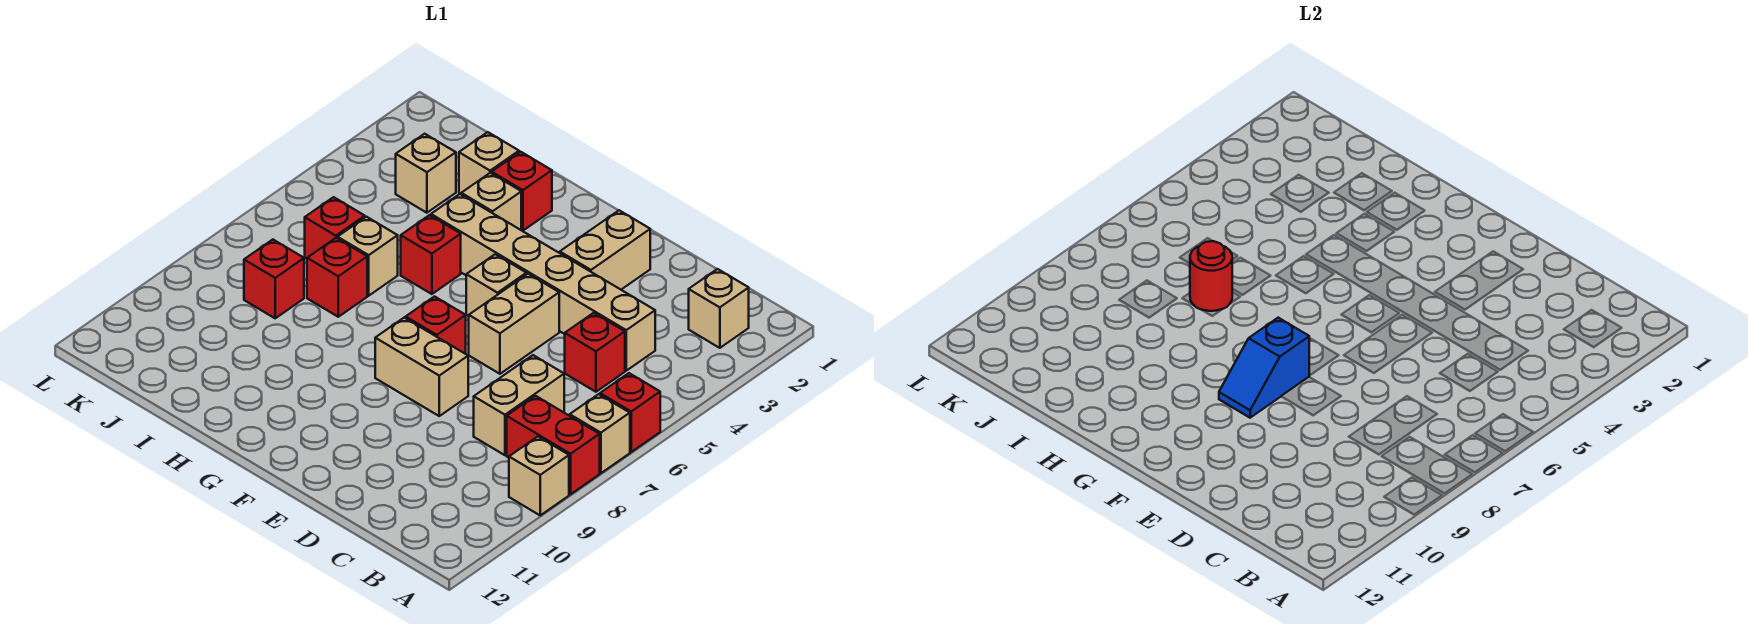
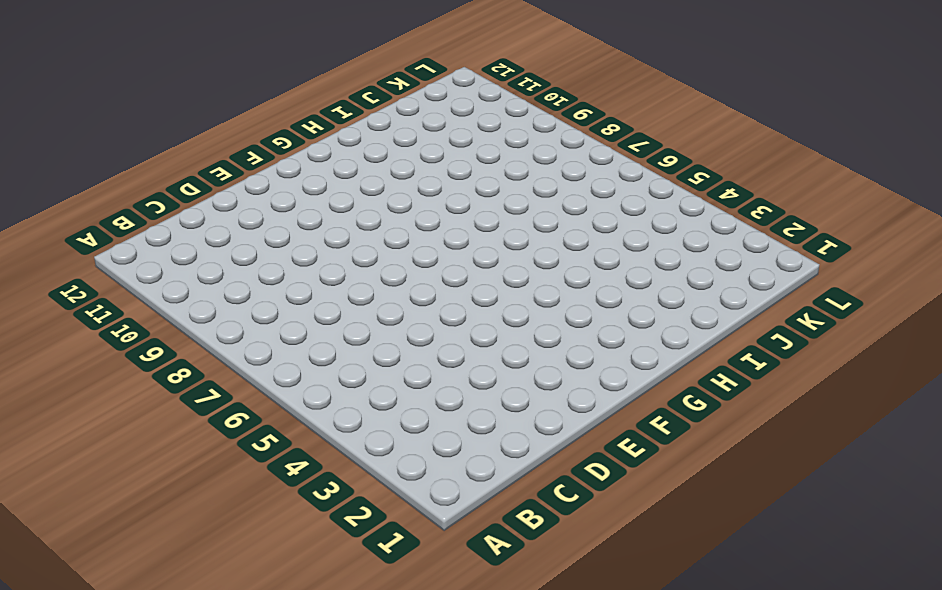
none -> red brick A6 level 1
none -> tan brick A7 level 1
none -> red brick A8:B8 level 1

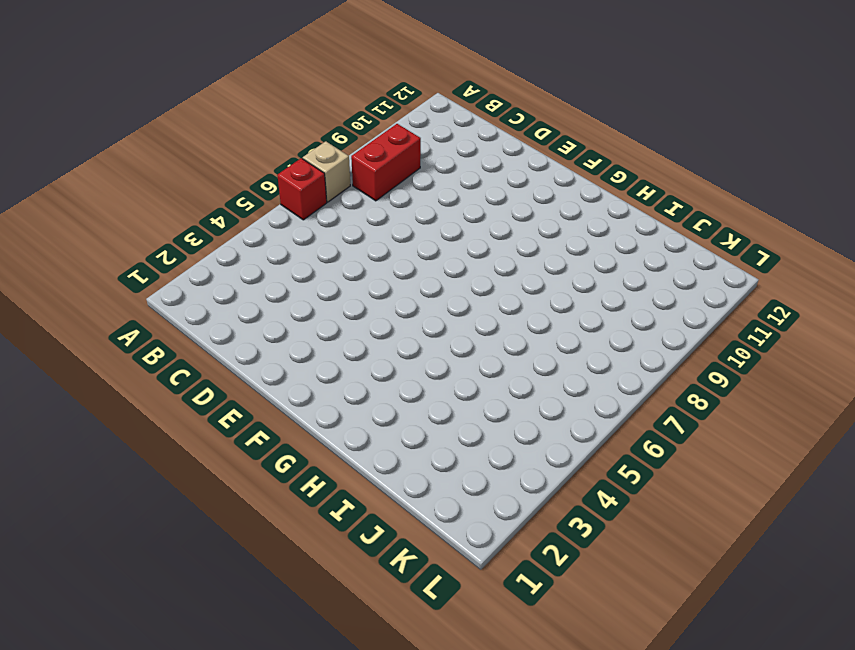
red brick B8:B9 level 1 -> red brick A8:B8 level 1
none -> tan brick A9 level 1
none -> tan brick B2 level 1
none -> tan brick C4:H4 level 1

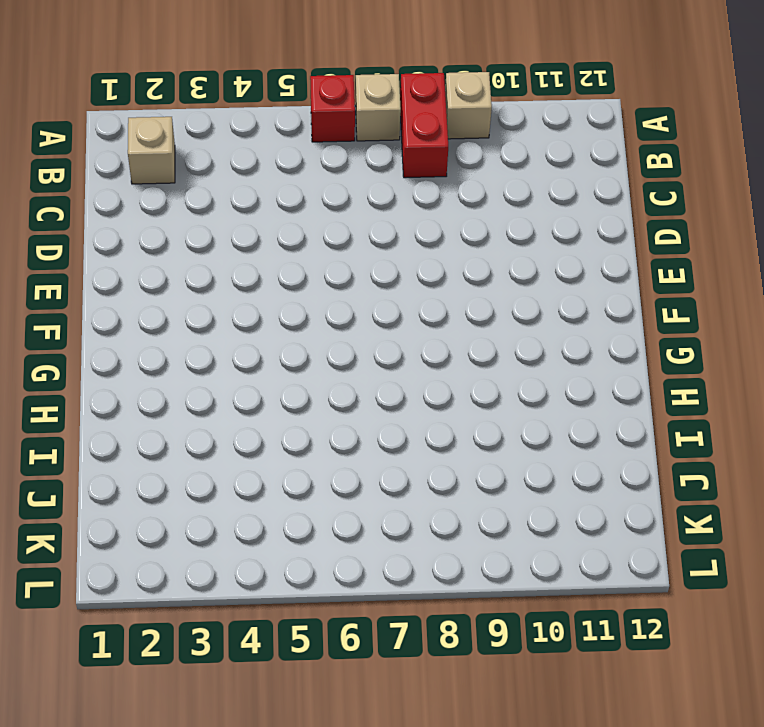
none -> tan brick C4:H4 level 1
none -> red brick C5 level 1
none -> tan brick C7:C8 level 1

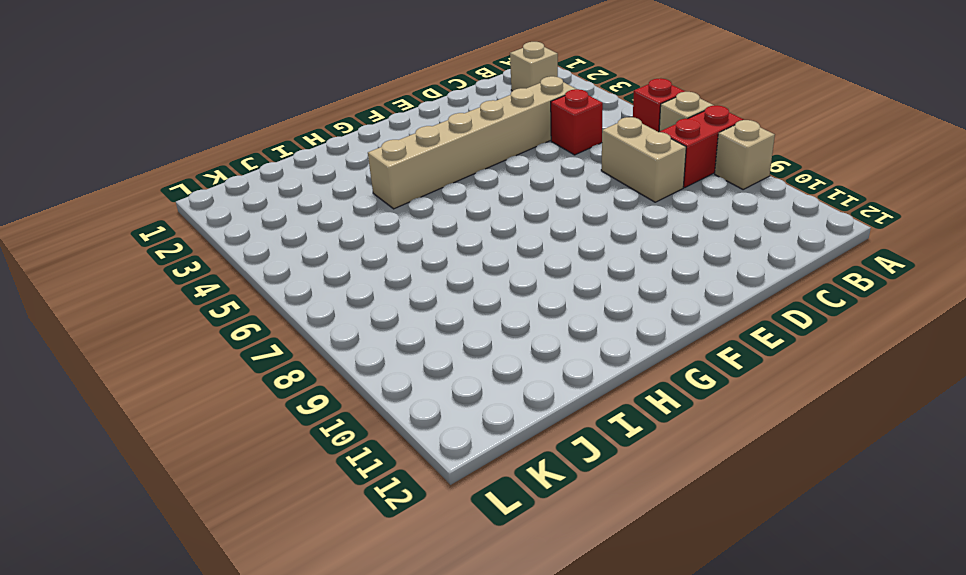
none -> tan brick E2:E3 level 1
none -> tan brick E5:E6 level 1
none -> tan brick E8:F8 level 1

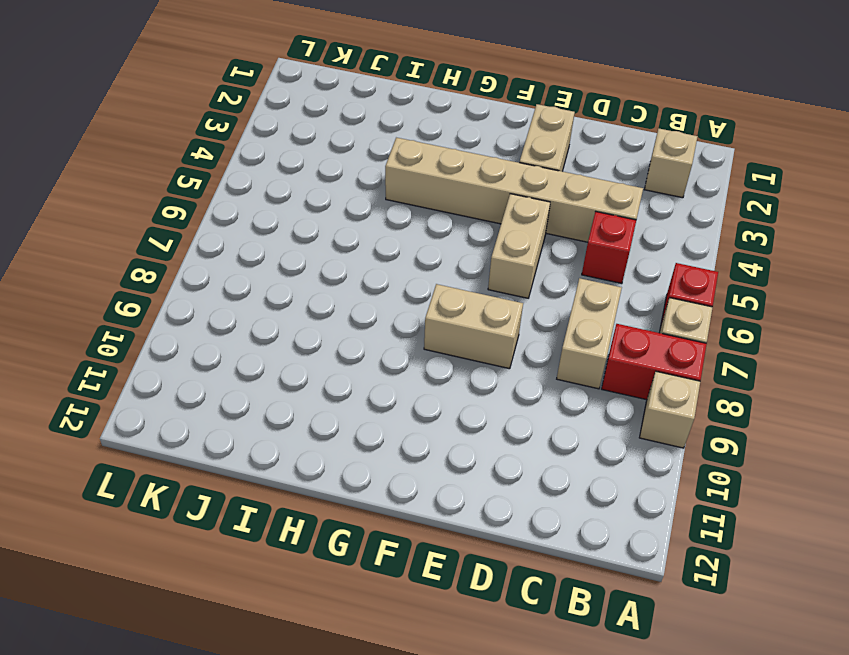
none -> tan brick F5 level 1
none -> red brick F7 level 1
none -> red brick H2 level 1

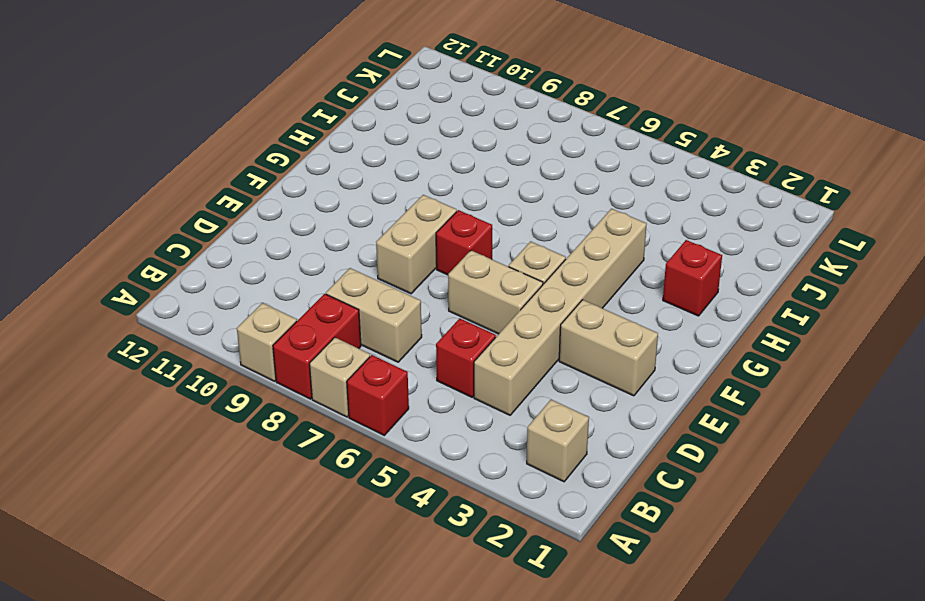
none -> tan brick H3 level 1
none -> red brick H5 level 1
none -> tan brick I2 level 1

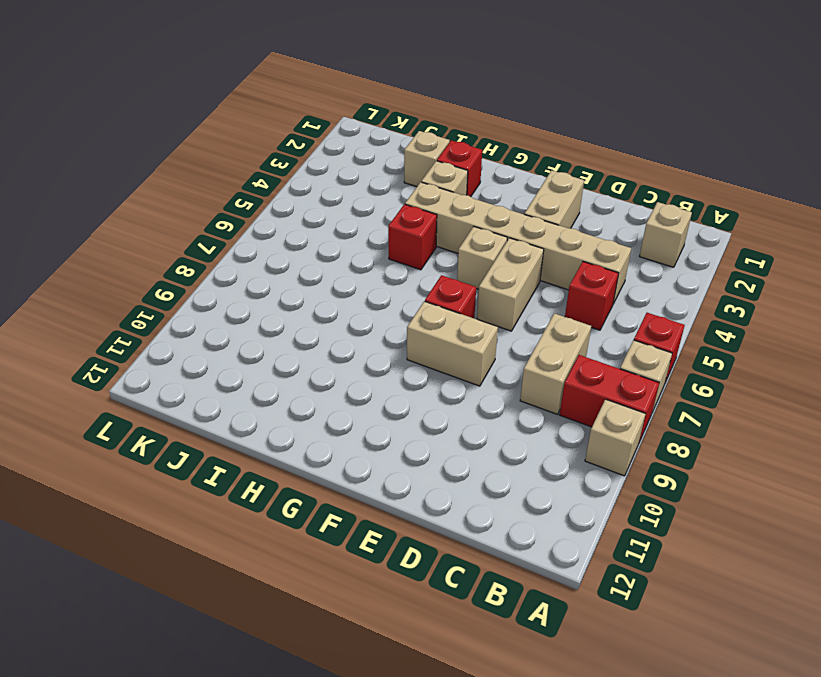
none -> tan brick I6 level 1
none -> red brick I7 level 1
none -> tan brick J3 level 1

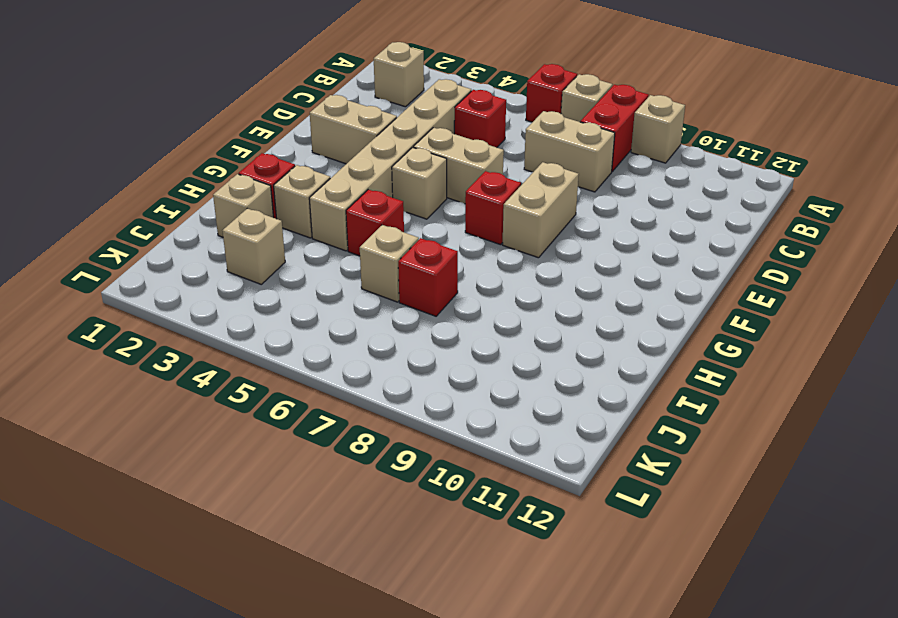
none -> red brick J6 level 1
none -> red brick J8 level 1
none -> blue slope F8:F9 level 2 top 8

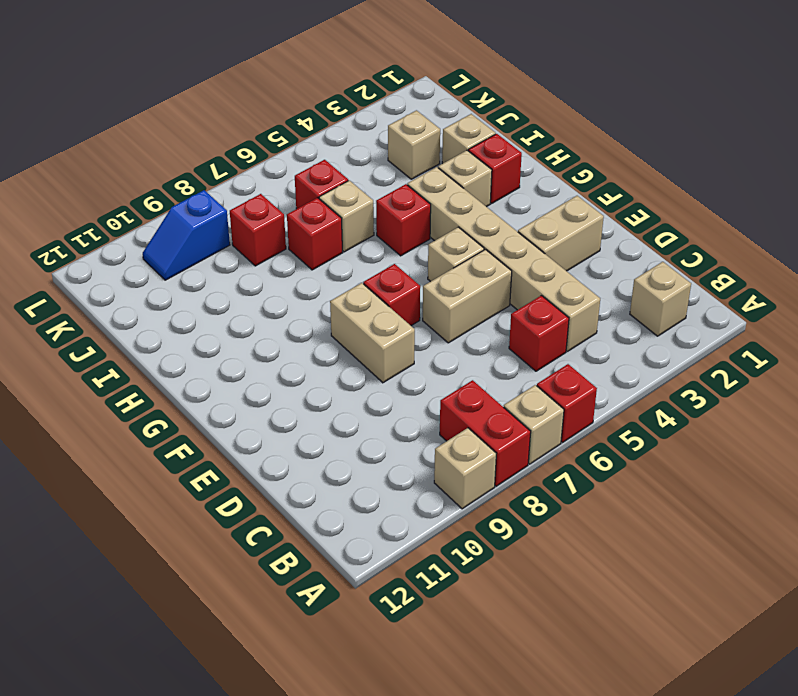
blue slope K9:K10 level 1 top 9 -> blue slope F8:F9 level 2 top 8
none -> tan brick C7:C8 level 1
none -> red round brick I7 level 2

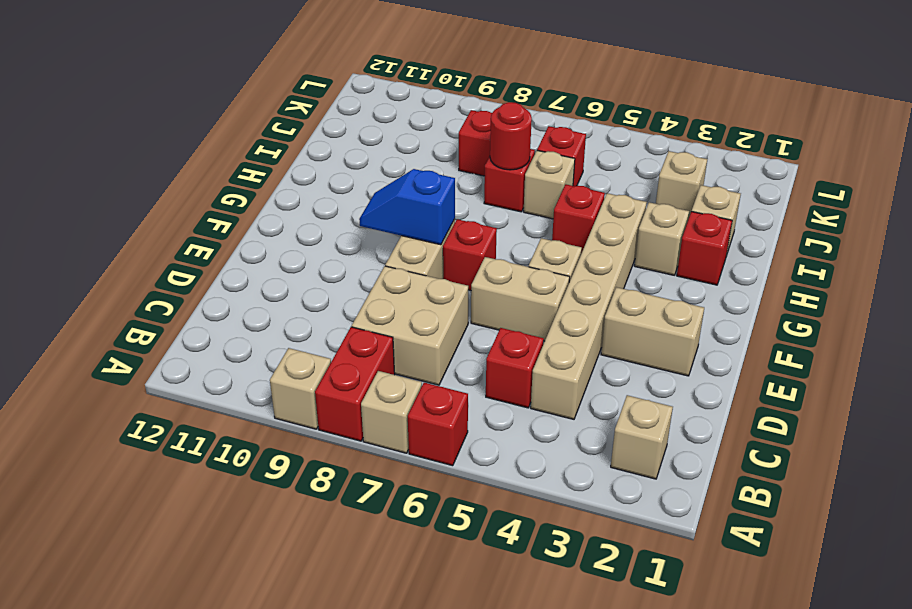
tan brick C7:D8 level 1 -> tan brick C7:C8 level 1

